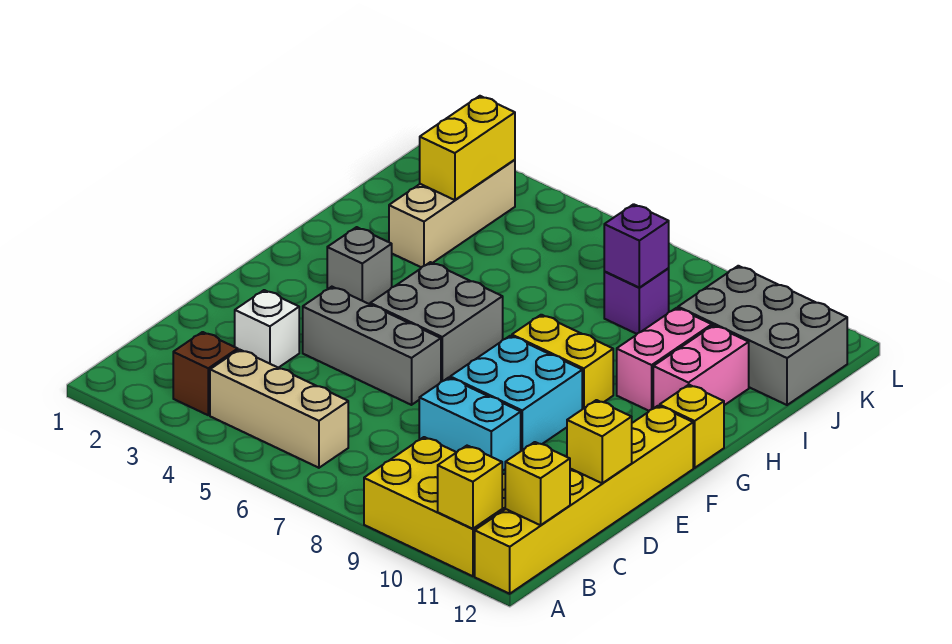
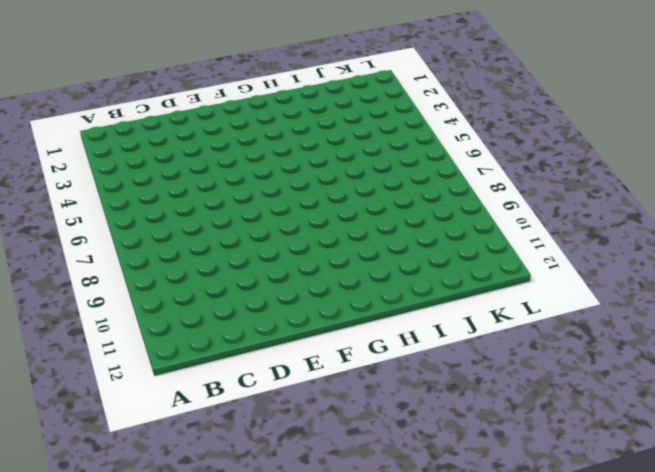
none -> yellow brick A9:B11 level 1
none -> yellow brick A12:F12 level 1
none -> brown brick B3 level 1

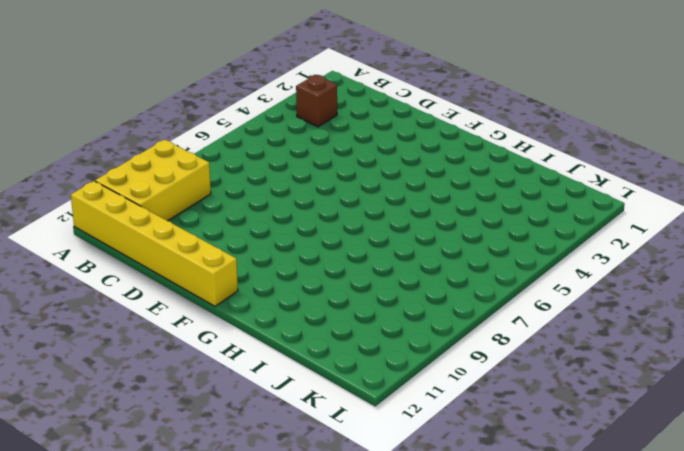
none -> tan brick B4:B6 level 1
none -> white brick D3 level 1
none -> cyan brick D8:D9 level 1

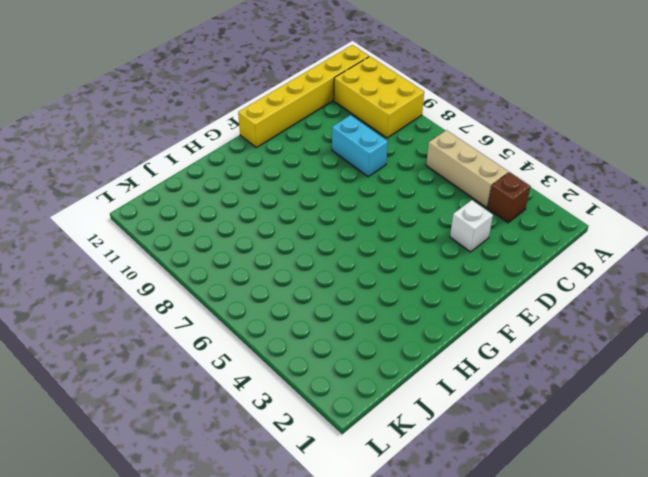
none -> grey brick E4:E6 level 1
none -> cyan brick E8:F9 level 1
none -> grey brick F5:G6 level 1

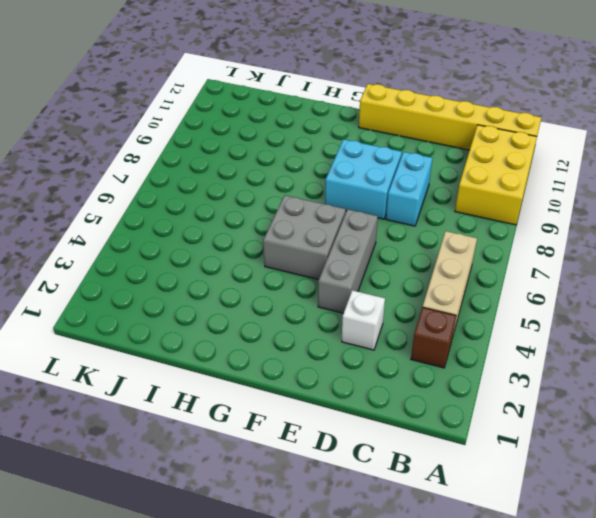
none -> grey brick G3 level 1
none -> yellow brick G8:G9 level 1
none -> yellow brick G12 level 1

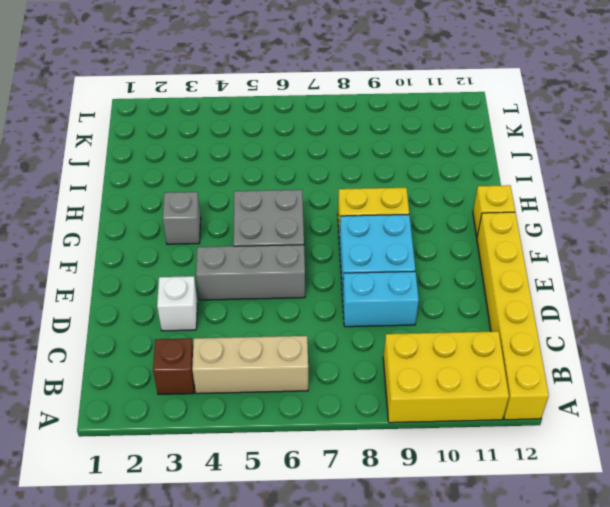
none -> pink brick H10:I10 level 1
none -> pink brick H11:I11 level 1
none -> tan brick I3:K3 level 1

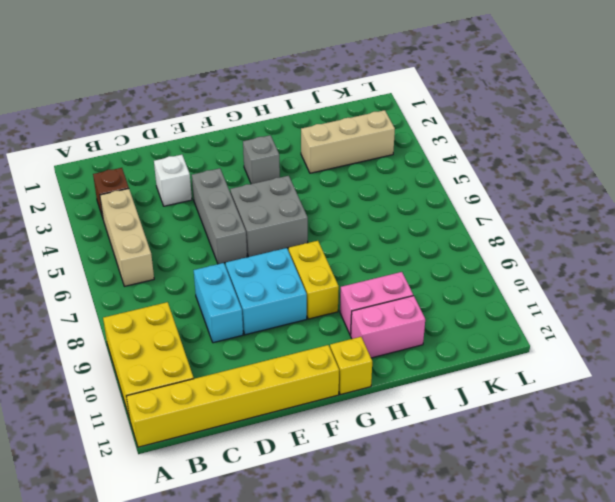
none -> purple brick J8 level 1
none -> grey brick J10:K12 level 1
none -> yellow brick A11 level 2

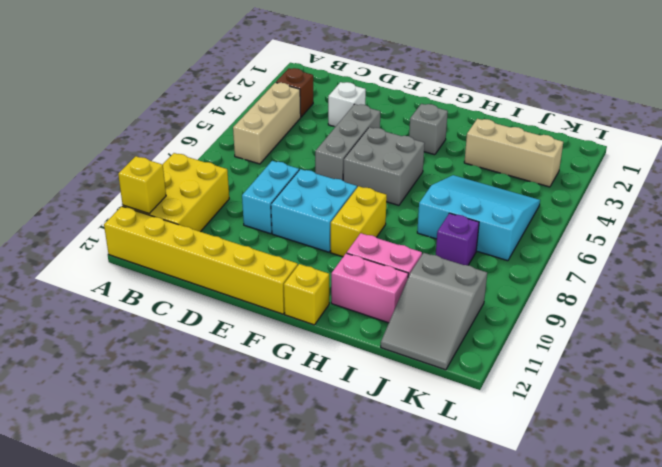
cyan slope I5:K7 level 1 top 7 -> none
grey slope J10:K12 level 1 top 10 -> grey brick J10:K12 level 1
none -> yellow brick B12 level 2
none -> yellow brick D12 level 2
none -> yellow brick J3:K3 level 2

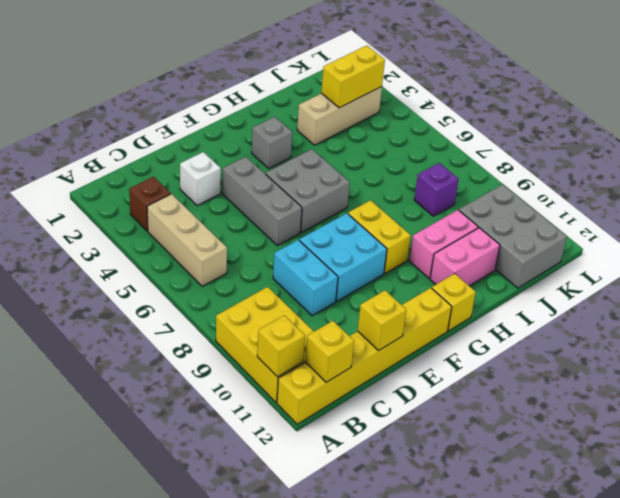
none -> purple brick J8 level 2

